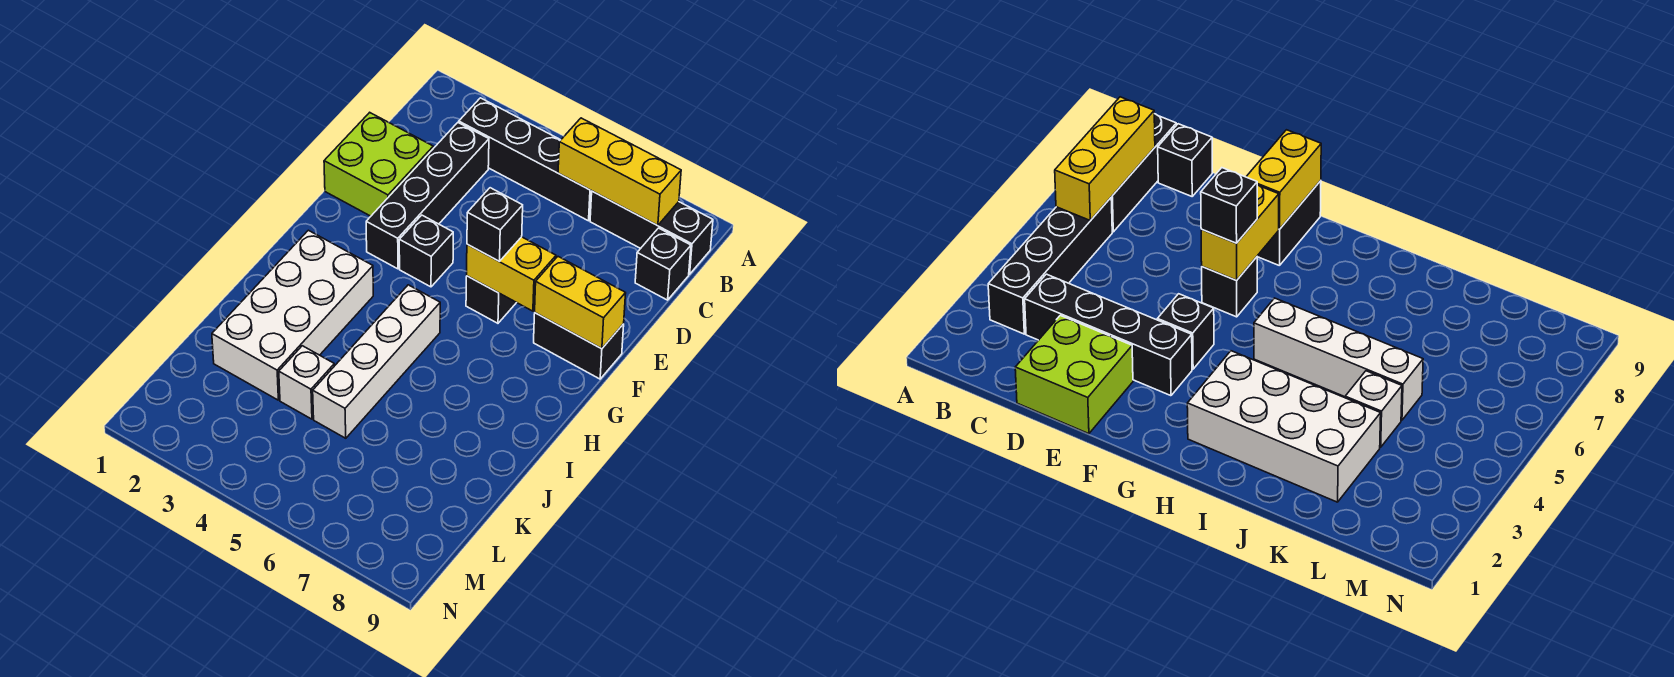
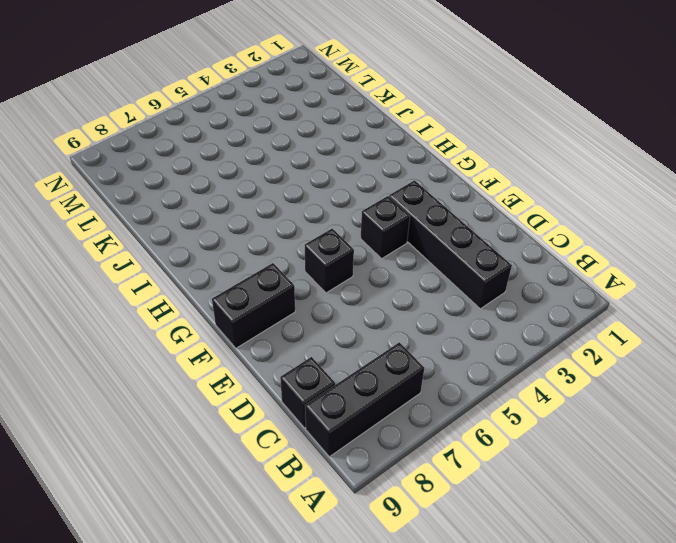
none -> black brick B3:B6 level 1
none -> lime brick D1:E2 level 1
none -> white brick H2:K3 level 1

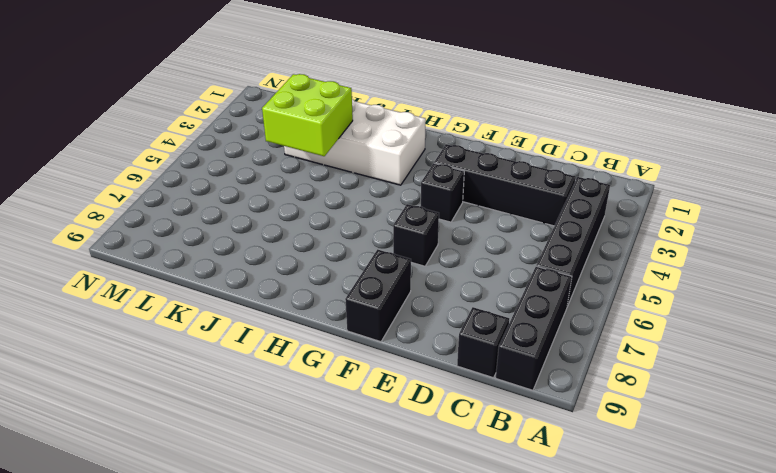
lime brick J3:K4 level 2 -> lime brick D1:E2 level 1
none -> white brick H5:K5 level 1
none -> white brick K4 level 1
none -> yellow brick B6:B8 level 2

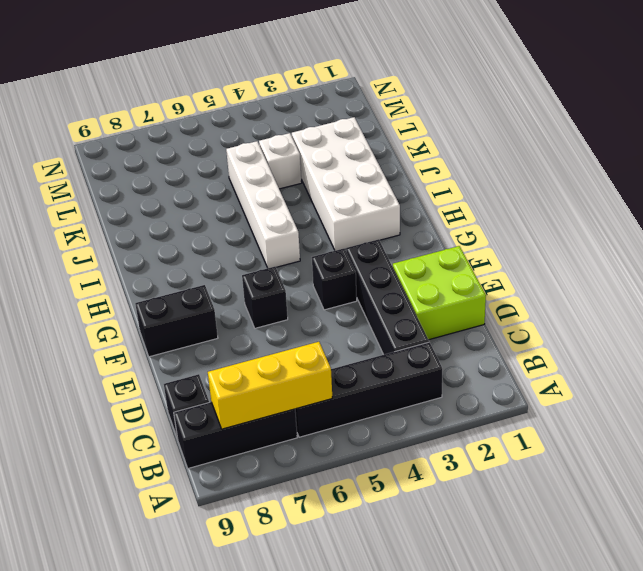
none -> yellow brick F6:F7 level 2
none -> yellow brick F8:F9 level 2
none -> black brick F6 level 3

